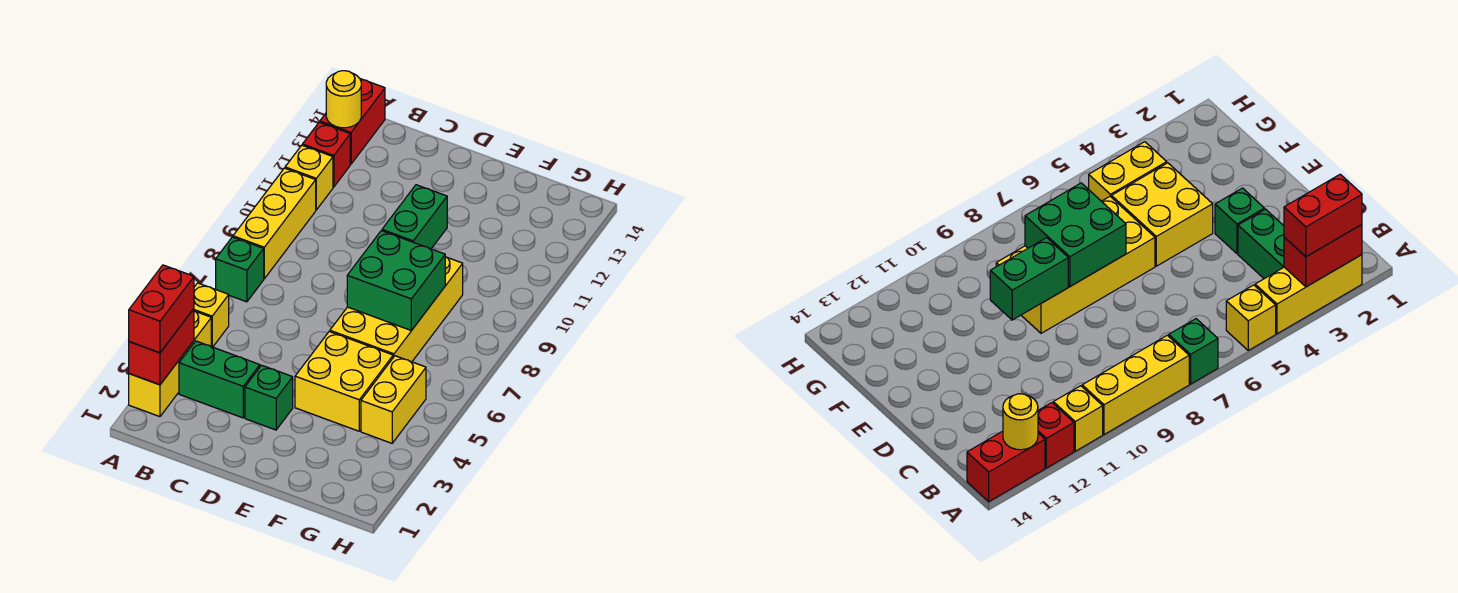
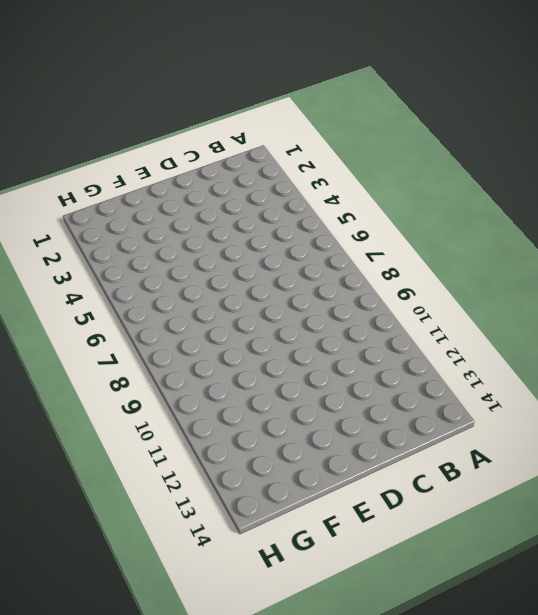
none -> yellow brick A2:A4 level 1
none -> yellow brick A5 level 1
none -> green brick A7 level 1

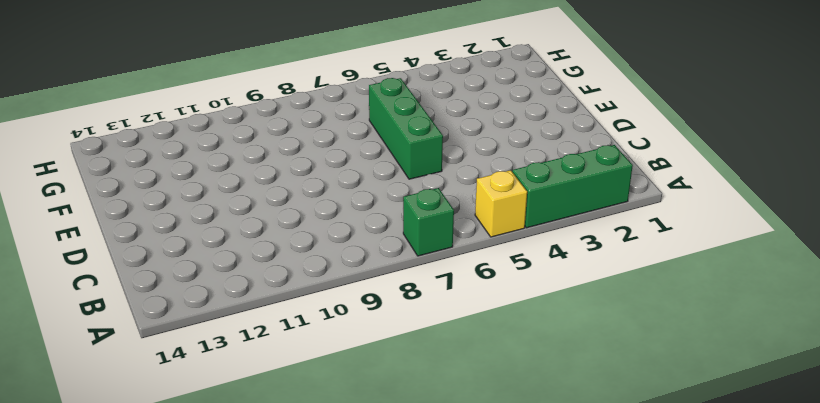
green brick A2:A4 level 1 -> yellow brick A2:A4 level 1
green brick D6:F6 level 1 -> yellow brick E6:F9 level 1
none -> yellow brick A8:A10 level 1
none -> yellow brick A11 level 1
none -> red brick A12 level 1

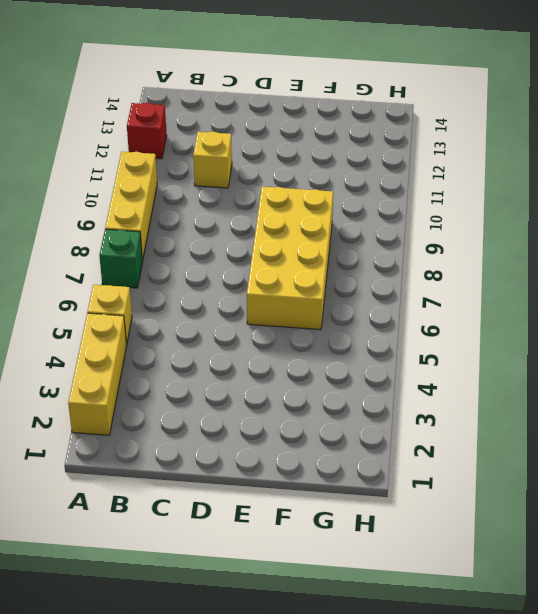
yellow brick C11 level 1 -> yellow brick A11 level 1
none -> red brick A13:A14 level 1
none -> green brick B3:C3 level 1
none -> green brick D3 level 1

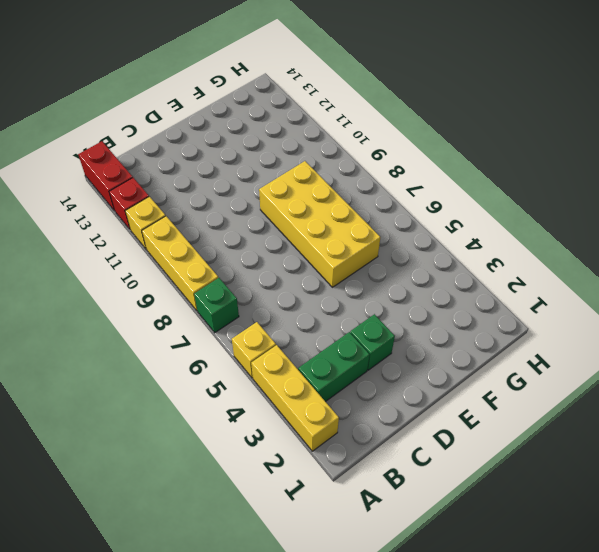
none -> yellow brick E4:F5 level 1
none -> yellow brick G4:G5 level 1
none -> red brick A2:A3 level 2

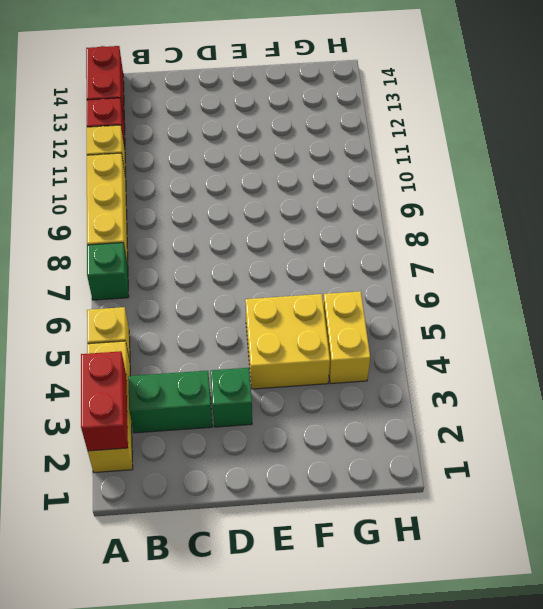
none -> yellow brick E6:F9 level 1
none -> yellow round brick A13 level 2
none -> green brick E7:F8 level 2

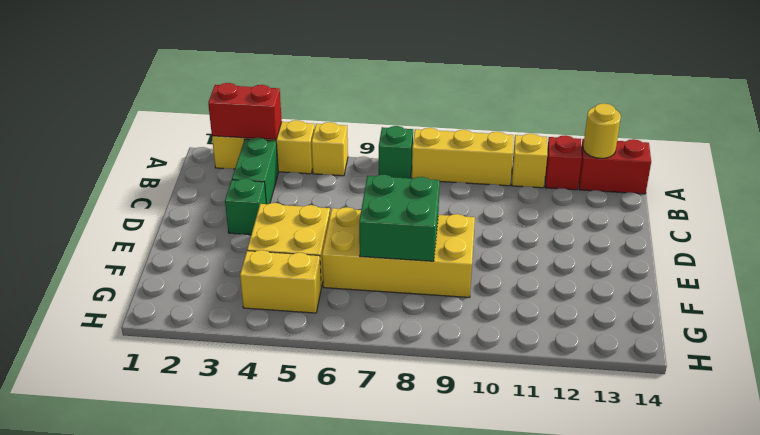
none -> green brick E9:E10 level 2
none -> red brick A2:A3 level 3

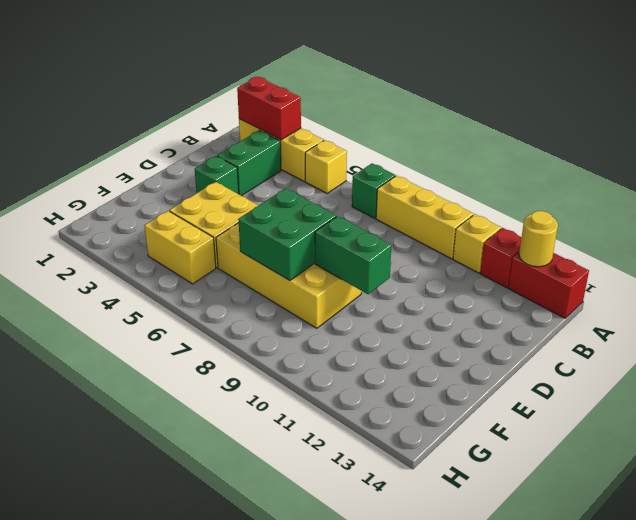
none -> red brick A2:A3 level 3

